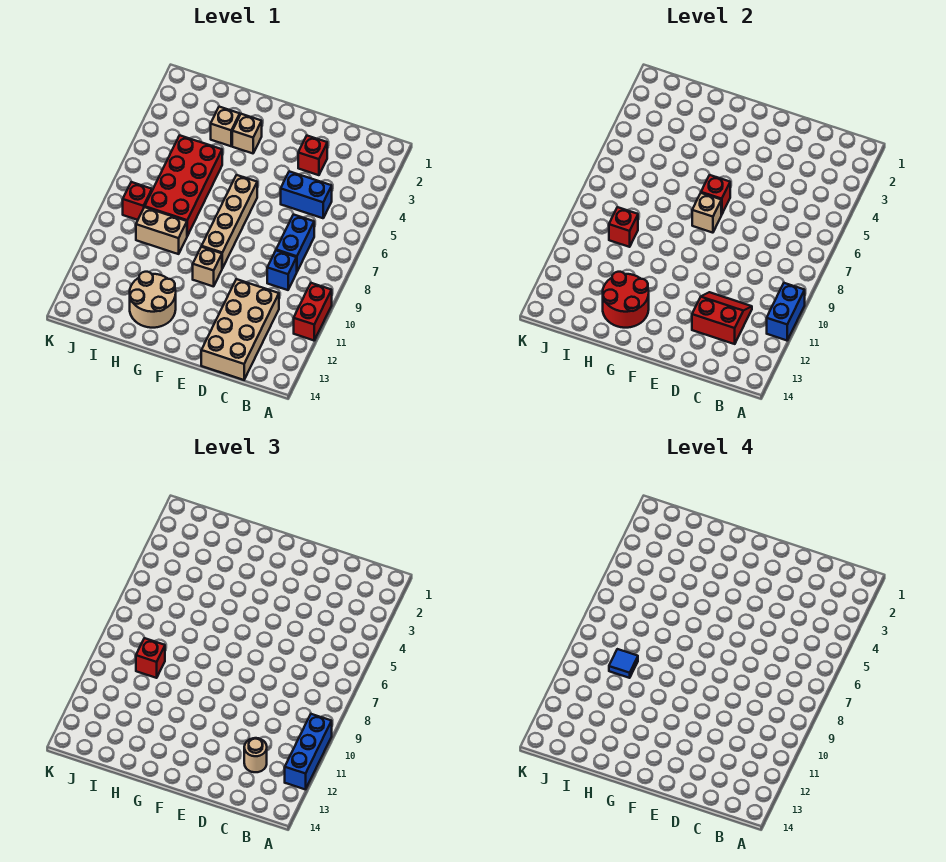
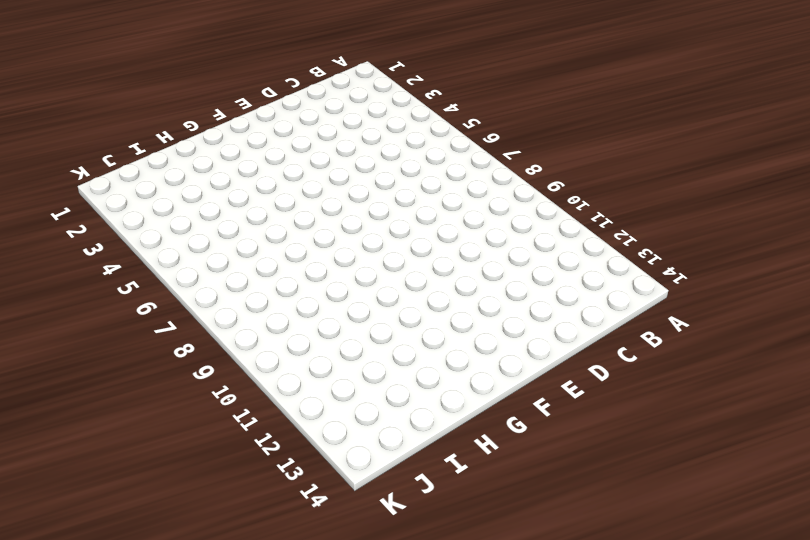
none -> red brick A10:A11 level 1
none -> blue brick C5:D5 level 1
none -> blue brick C7:C8 level 1

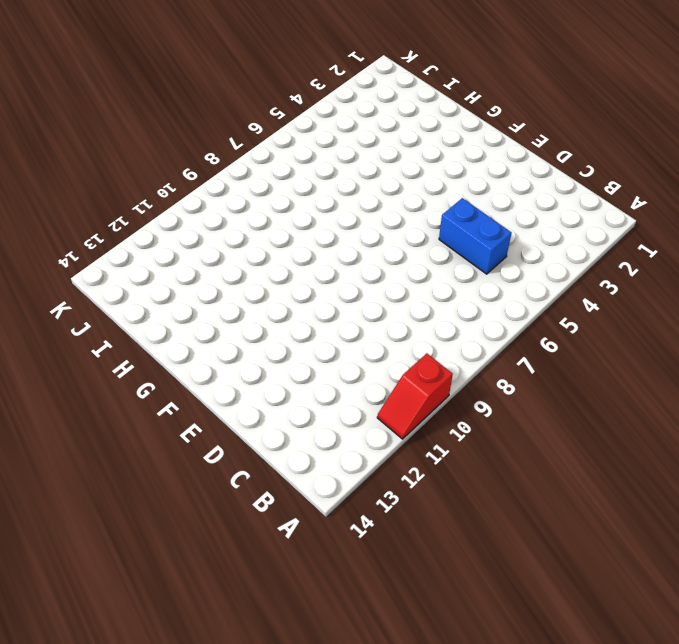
red slope A10:A11 level 1 top 10 -> red brick A10:A11 level 1
none -> blue brick C7:C8 level 1
none -> blue brick C9 level 1
none -> tan brick C11:D14 level 1

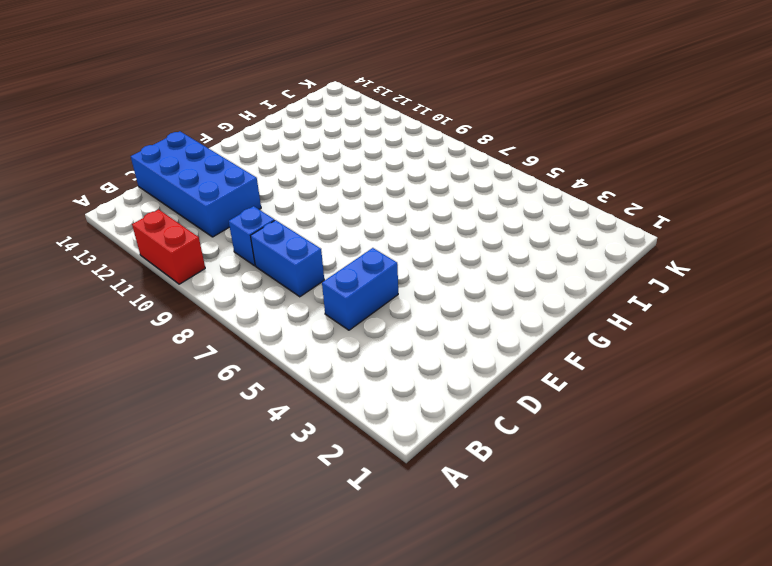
blue brick C11:D14 level 1 -> tan brick C11:D14 level 1
none -> red brick D3 level 1
none -> tan brick F6:F9 level 1
none -> tan brick F10 level 1

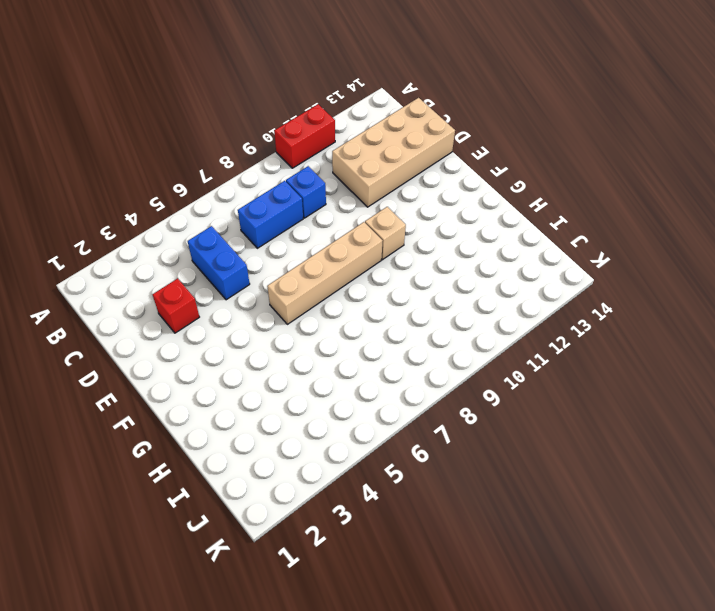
none -> tan brick G3 level 1
none -> tan round brick G12:H13 level 1
none -> tan brick H3 level 1

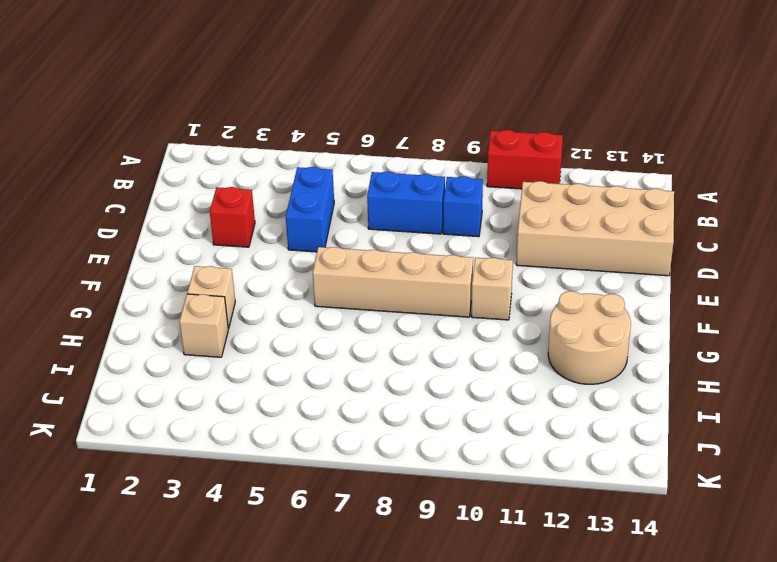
none -> red brick H5:I8 level 1
none -> tan brick H9:I9 level 1
none -> red brick J8 level 1

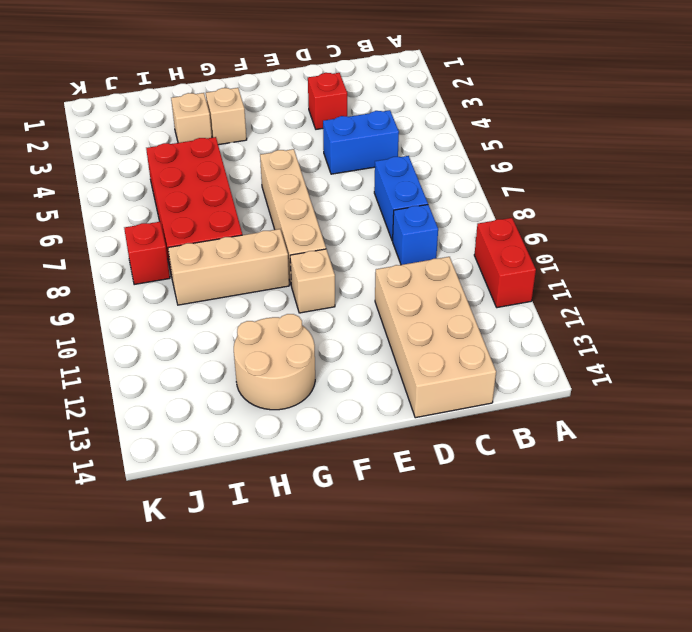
tan brick G9:I9 level 1 -> tan brick H9:I9 level 1
none -> blue brick A10:A11 level 2
none -> red slope C11:D12 level 2 top 12
none -> red brick F6 level 2

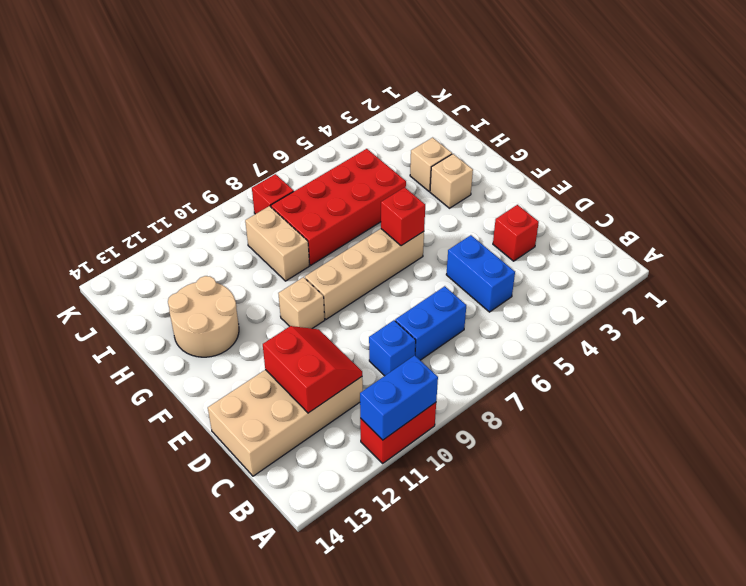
none -> tan brick F7 level 2
none -> red round brick G12:H13 level 2
none -> red brick I9 level 2

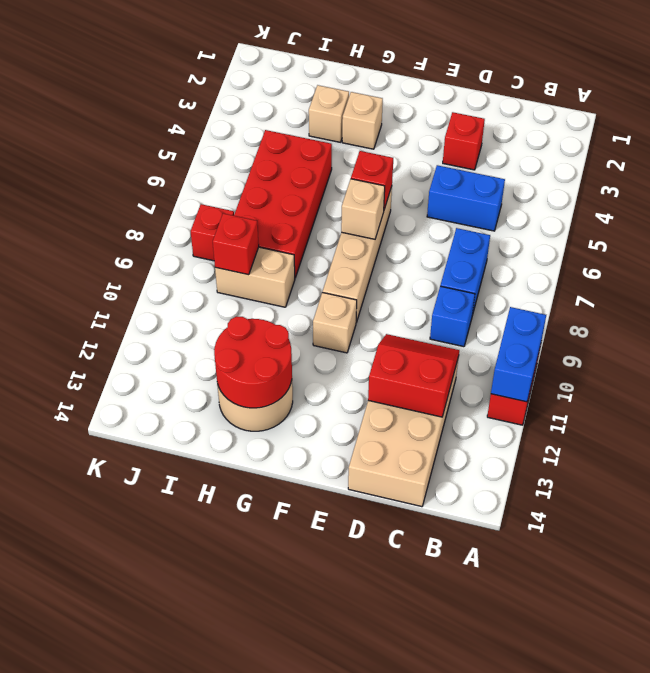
none -> blue brick A10:A12 level 3
none -> tan round brick C12 level 3
none -> red brick I9 level 3

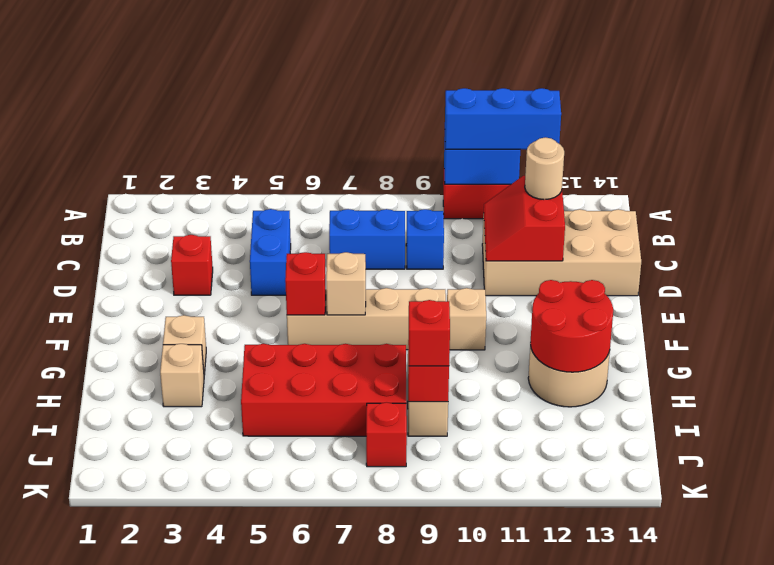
none -> blue tile I9 level 4

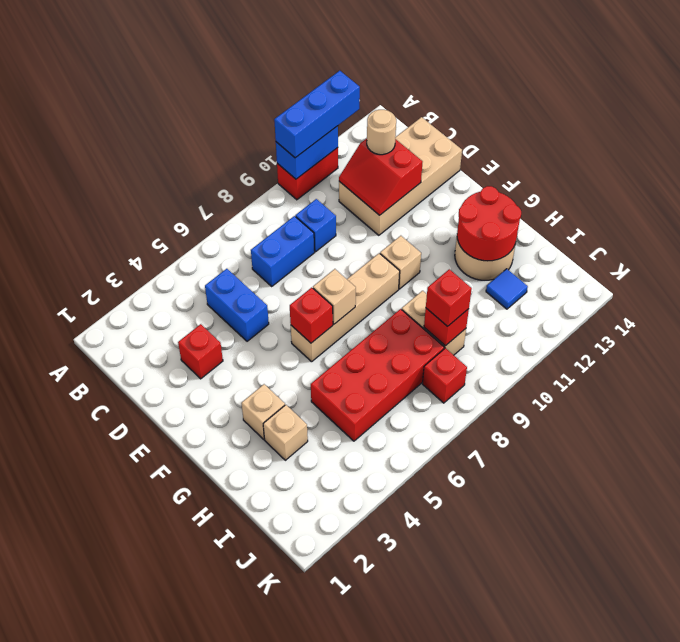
blue tile I12 level 1 -> blue tile I9 level 4

